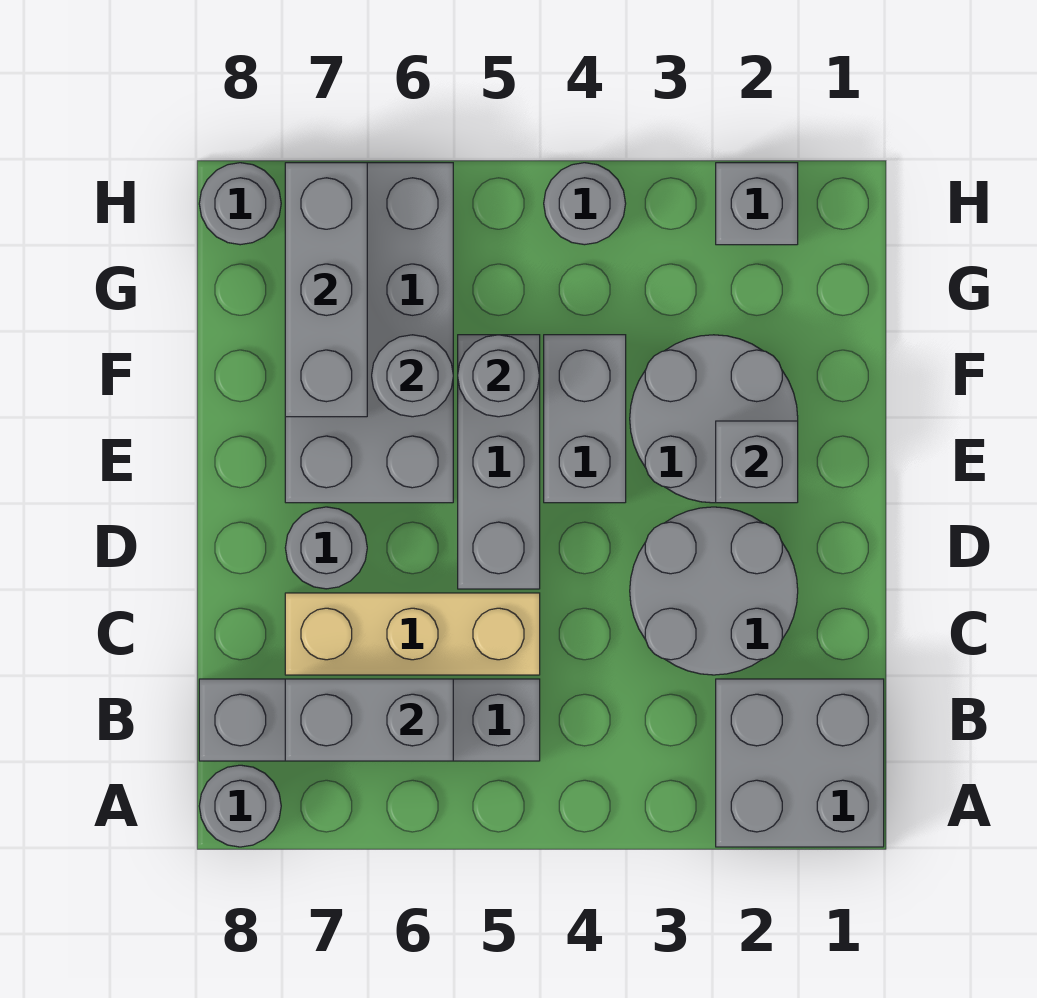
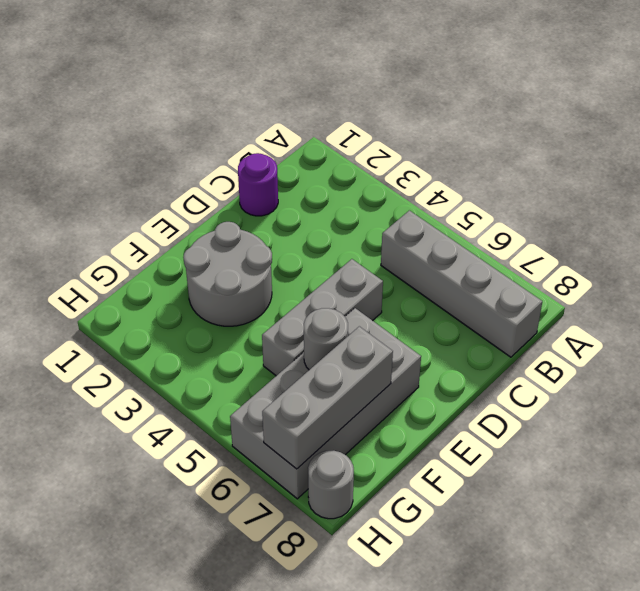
purple round brick C1 level 1 -> none
none -> grey brick A1:B2 level 1
none -> grey round brick A8 level 1
none -> grey round brick C2:D3 level 1

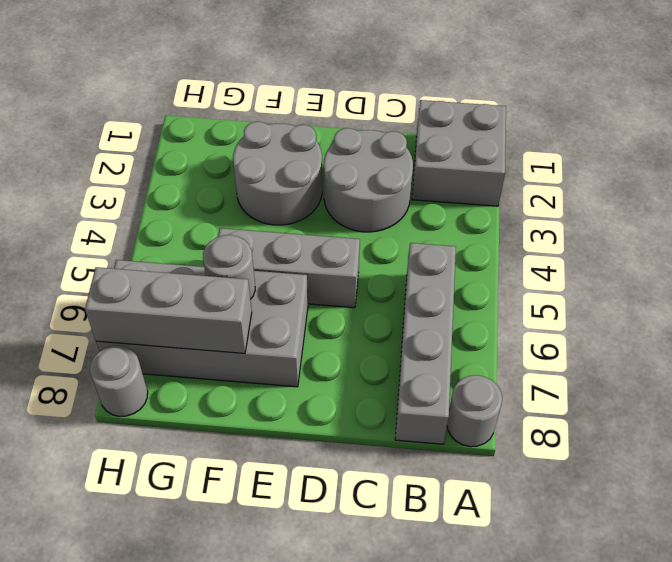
none -> tan brick C5:C7 level 1
none -> grey round brick D7 level 1
none -> grey brick E4:F4 level 1

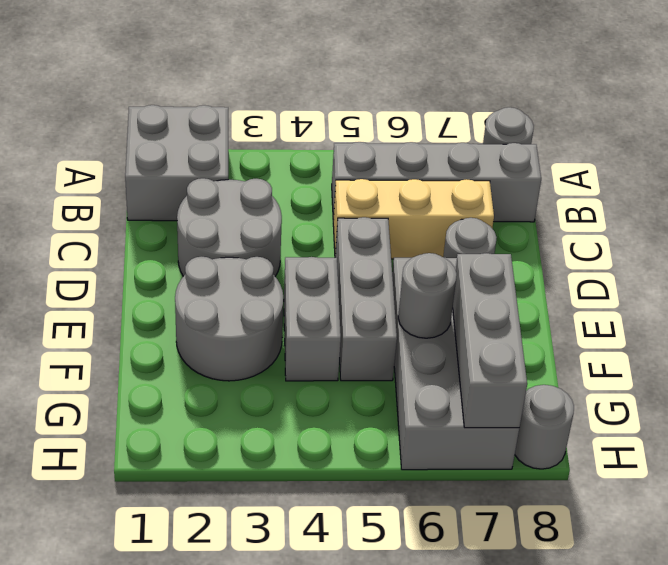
none -> grey brick H2 level 1
none -> grey round brick H4 level 1
none -> grey brick B6:B7 level 2

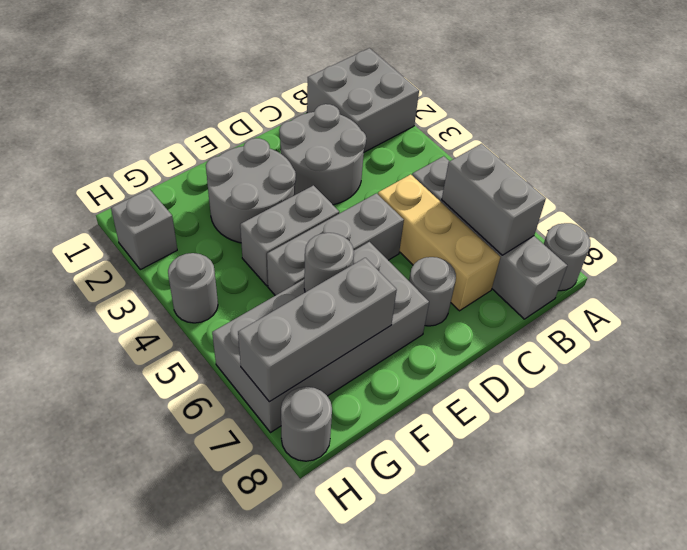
none -> grey brick E2 level 2
none -> grey round brick F5 level 2

